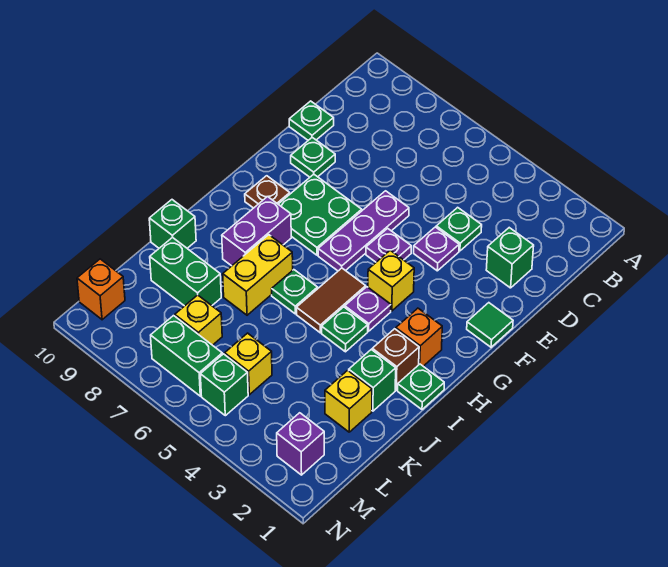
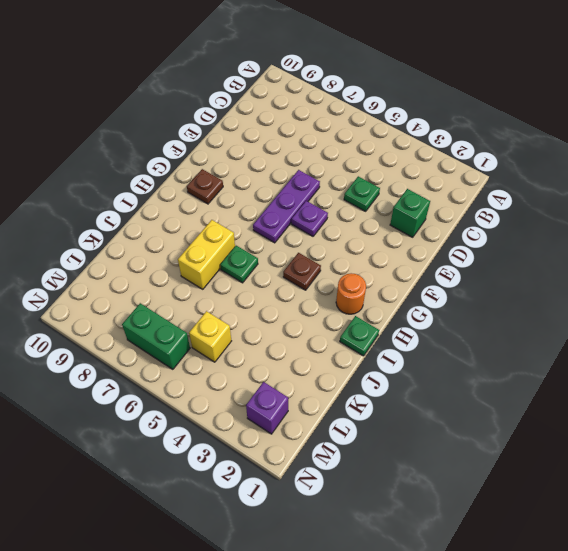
orange round brick H2 level 1 -> orange brick H2 level 1
brown plate H4 level 1 -> purple plate H4 level 1
none -> green plate D10 level 1
none -> purple plate E4 level 1
none -> green plate E9 level 1
none -> green tile F1 level 1

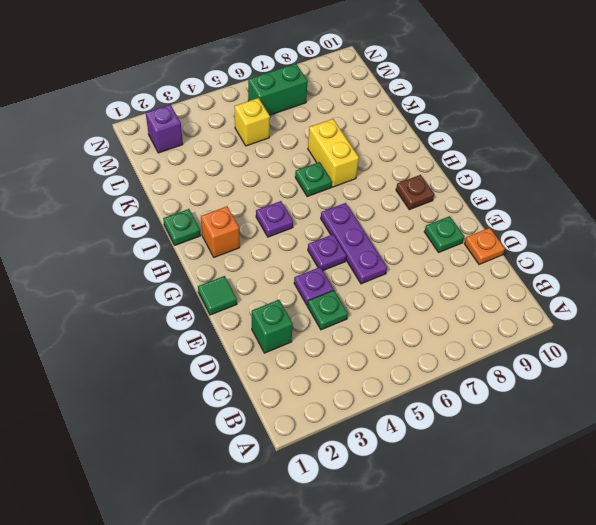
orange plate D10 level 1 -> green plate D10 level 1
none -> green plate F7:G8 level 1
none -> yellow brick G4 level 1
none -> brown tile H5:I5 level 1
none -> purple brick H8:I8 level 1

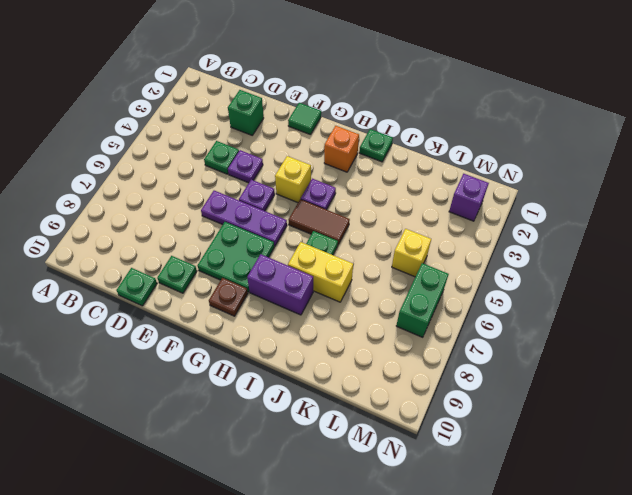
none -> brown brick I2 level 1
none -> green plate I4 level 1
none -> green brick J2 level 1
none -> green brick J10 level 1

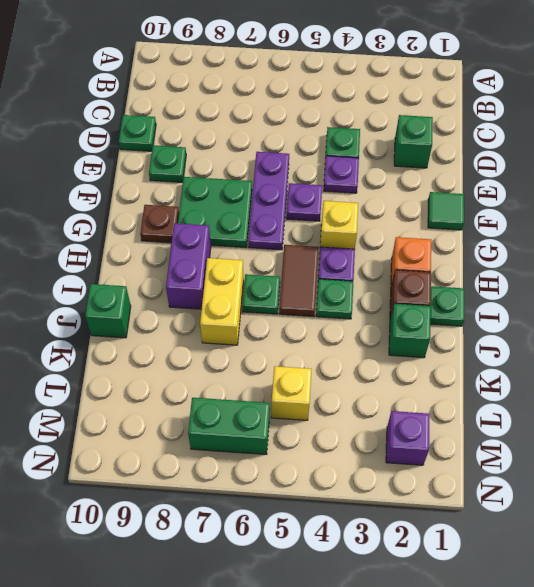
none -> yellow brick K2 level 1
none -> green brick K8:K9 level 1
none -> yellow brick L7 level 1
none -> green brick M5 level 1

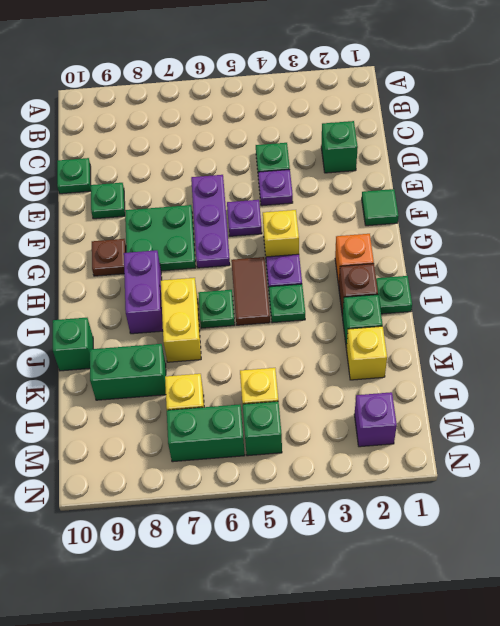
none -> orange brick M10 level 1

